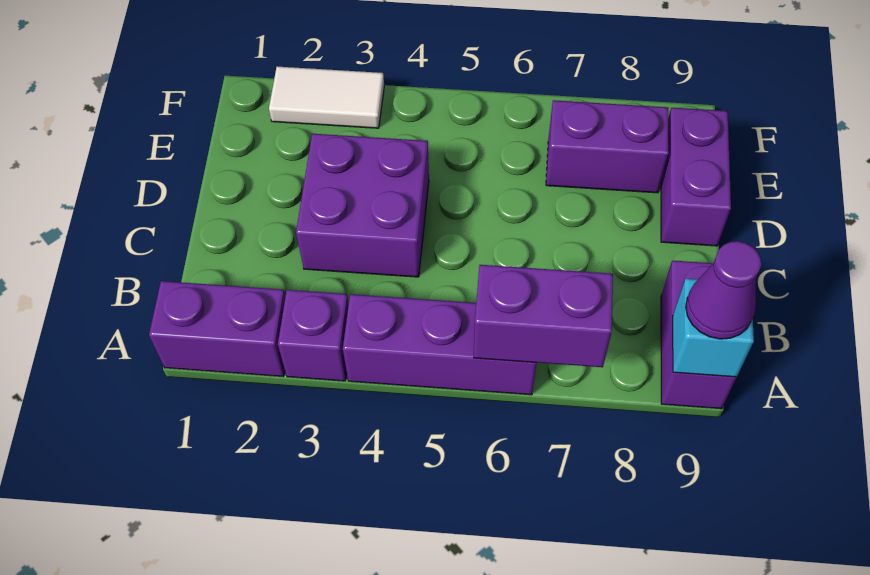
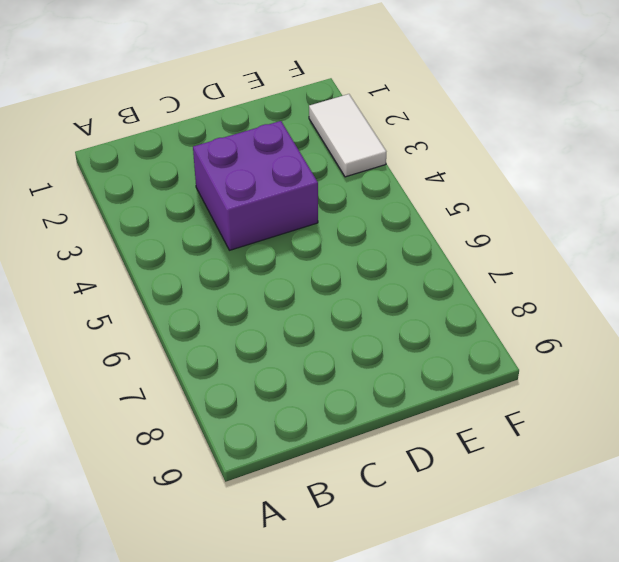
none -> purple brick A1:A2 level 1
none -> purple brick A3 level 1

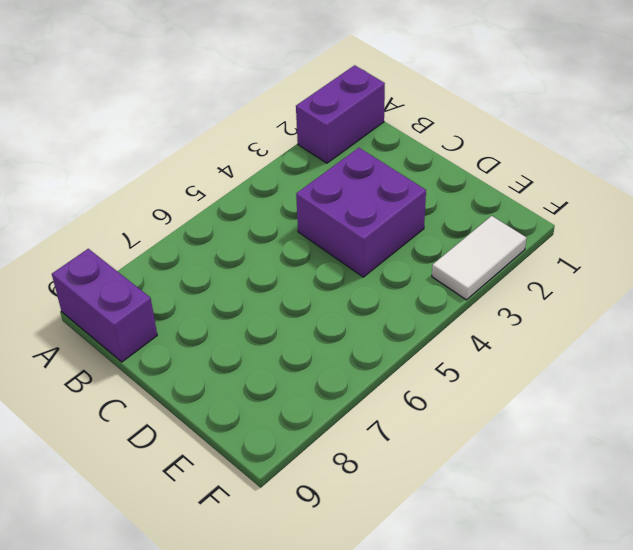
none -> purple brick A3 level 1
none -> purple brick A4:A6 level 1

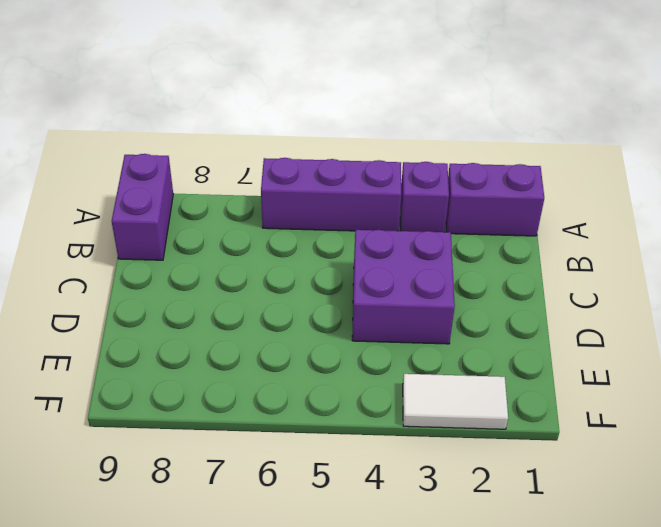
none -> purple brick D9:E9 level 1
none -> purple brick E7:E8 level 1

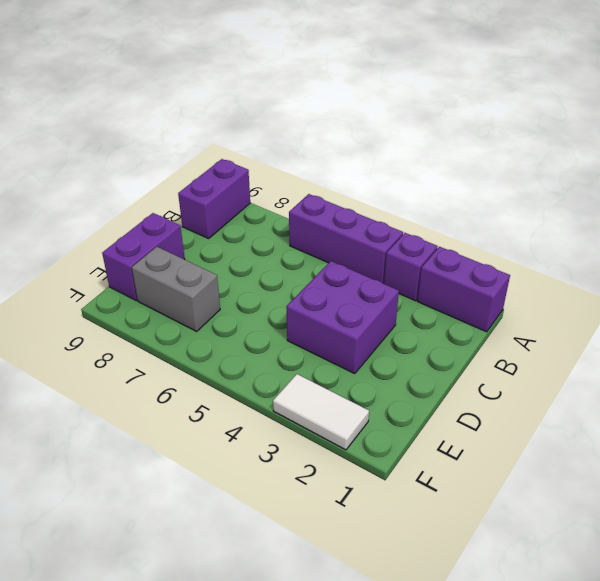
grey brick E7:E8 level 1 -> purple brick E7:E8 level 1
none -> purple brick A6:A7 level 2
none -> cyan brick A9 level 2

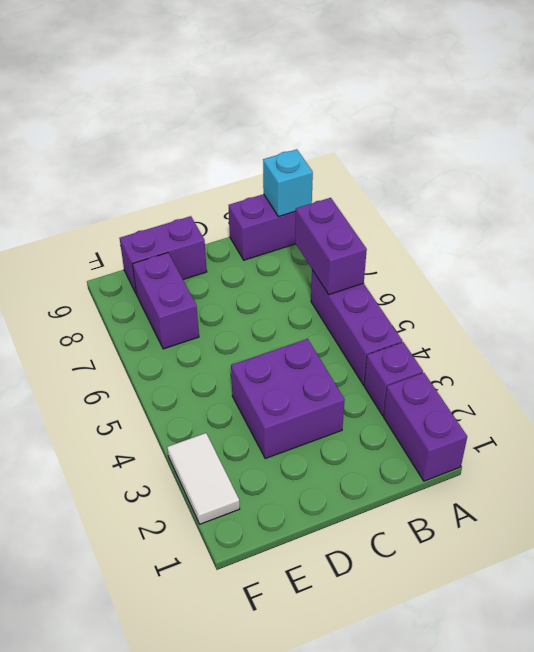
none -> purple cone A9 level 3

